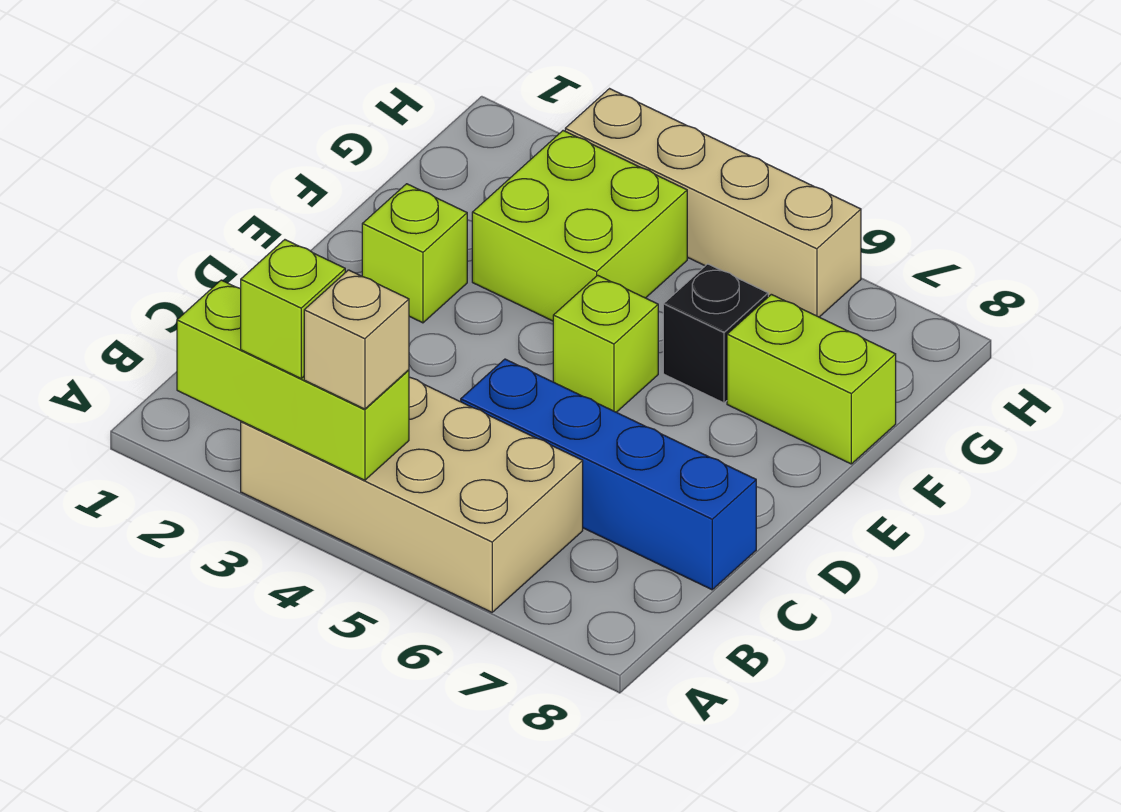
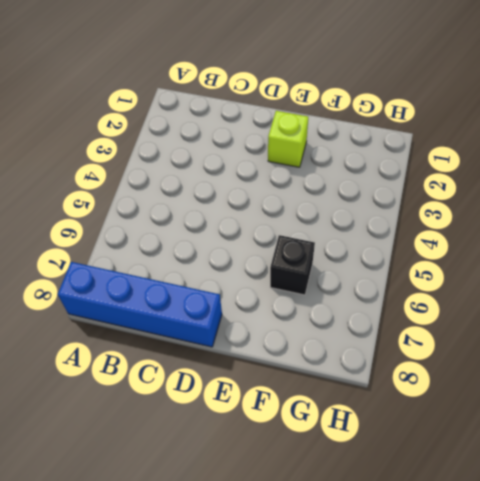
blue brick A8:D8 level 1 -> blue brick C5:C8 level 1
none -> tan brick A3:B6 level 1
none -> lime brick E5 level 1

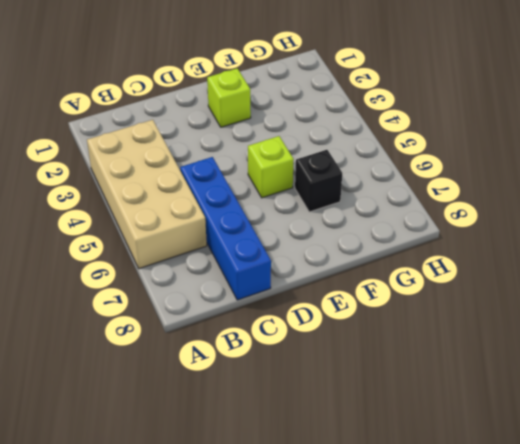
none -> lime brick F3:G4 level 1
none -> lime brick F7:F8 level 1

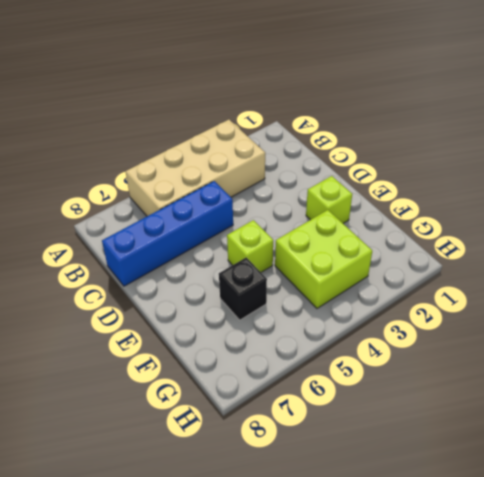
none -> lime brick F7:F8 level 1
none -> tan brick H3:H6 level 1

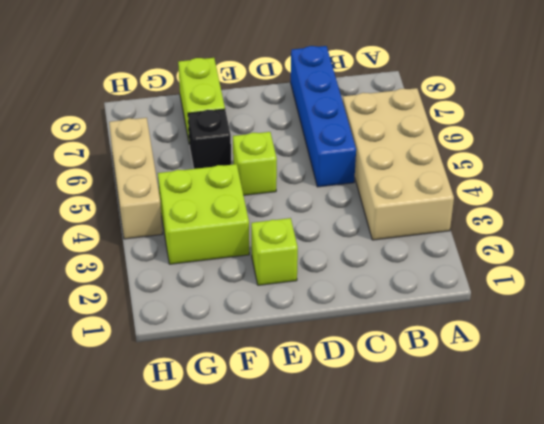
tan brick H4:H6 level 1 -> tan brick H3:H6 level 1
none -> lime brick A2:A4 level 2
none -> lime brick A3 level 3

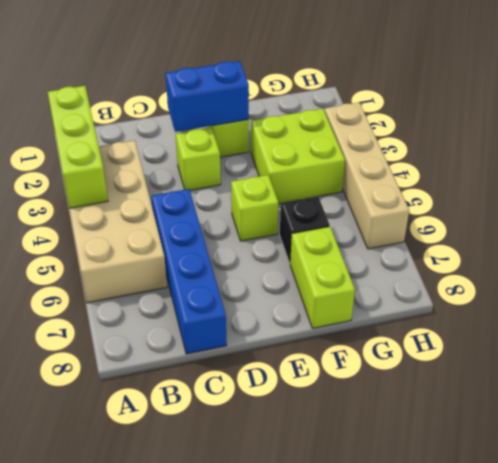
blue brick D2:E2 level 2 -> none
lime brick D3 level 1 -> lime brick A3 level 3
none -> tan brick A4 level 3

